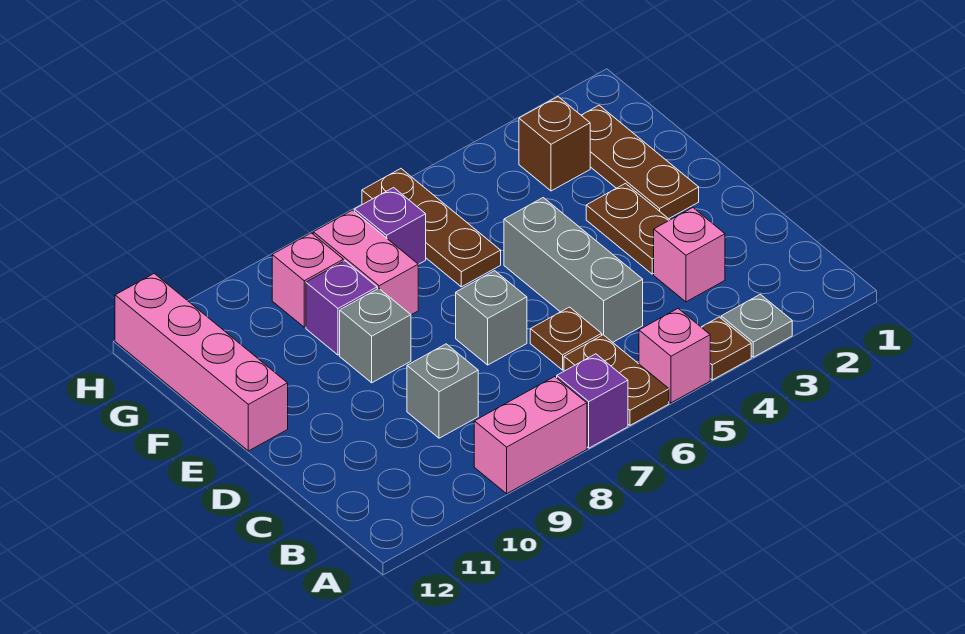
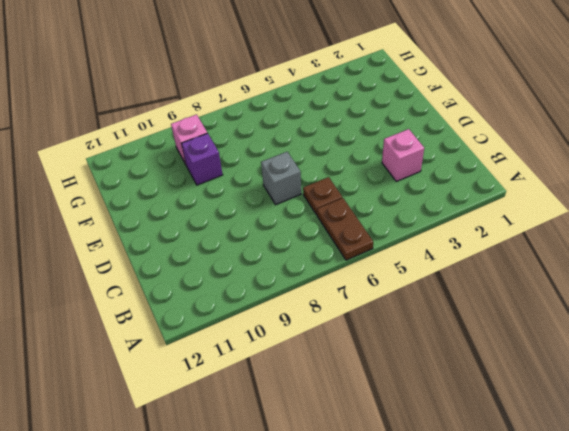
none -> grey plate A3 level 1
none -> brown plate A4 level 1
none -> pink brick A5 level 1

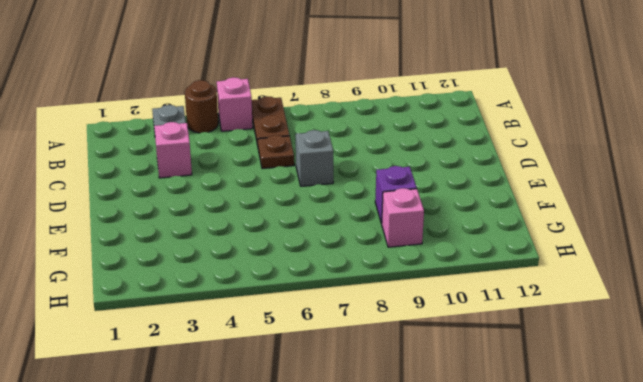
brown round brick A4 level 1 -> brown plate A4 level 1
none -> purple brick A7 level 1
none -> pink brick A8:A9 level 1
none -> grey brick C5:E5 level 1

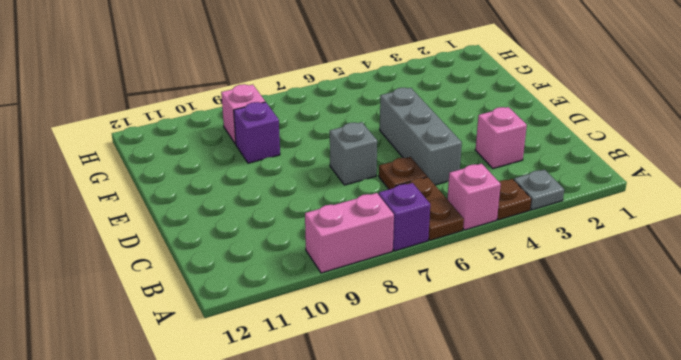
none -> grey brick C9 level 1
none -> brown plate D3:E3 level 1
none -> brown plate E2:G2 level 1

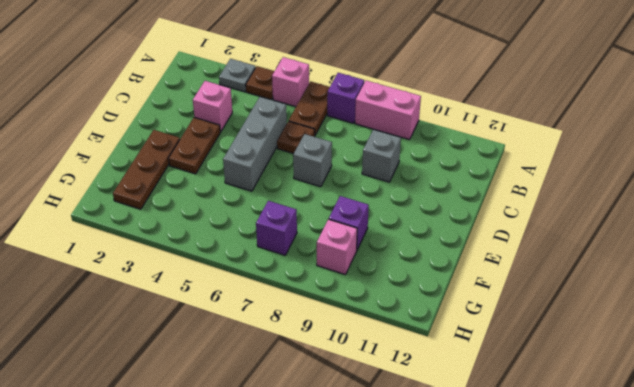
none -> grey brick E9 level 1
none -> pink brick E12:H12 level 1
none -> brown plate F6:H6 level 1

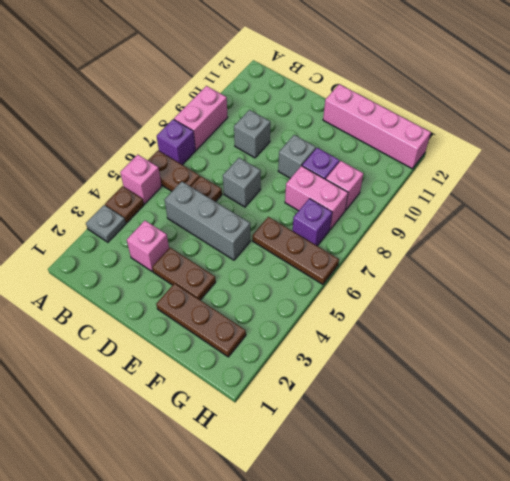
none -> brown brick G3 level 1

